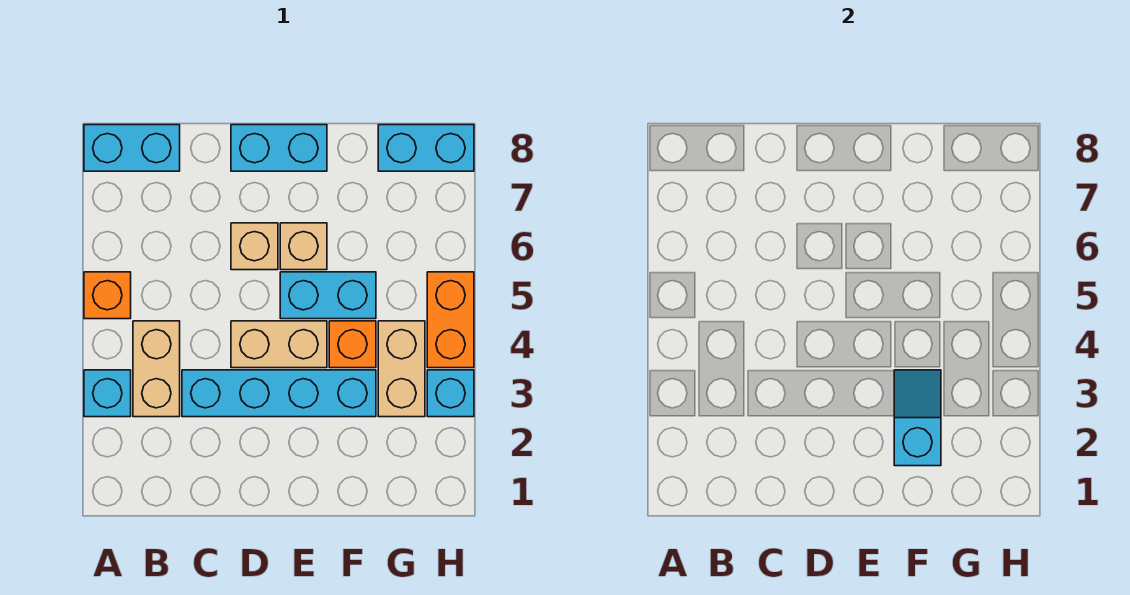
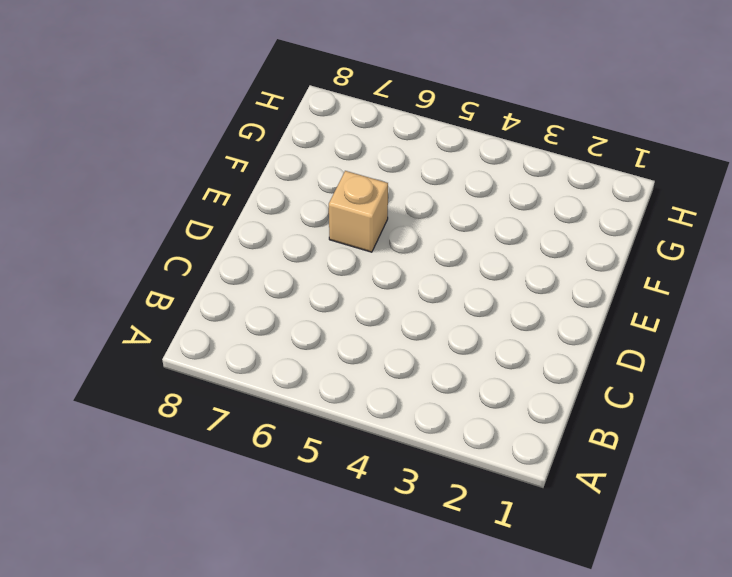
none -> cyan brick A3 level 1
none -> orange brick A5 level 1
none -> cyan brick A8:B8 level 1

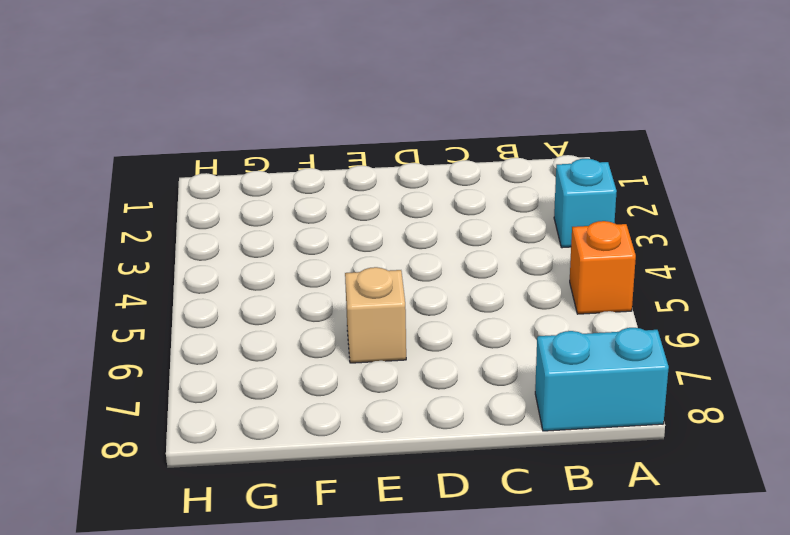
none -> tan brick B3:B4 level 1
none -> cyan brick C3:F3 level 1
none -> tan brick D4:E4 level 1

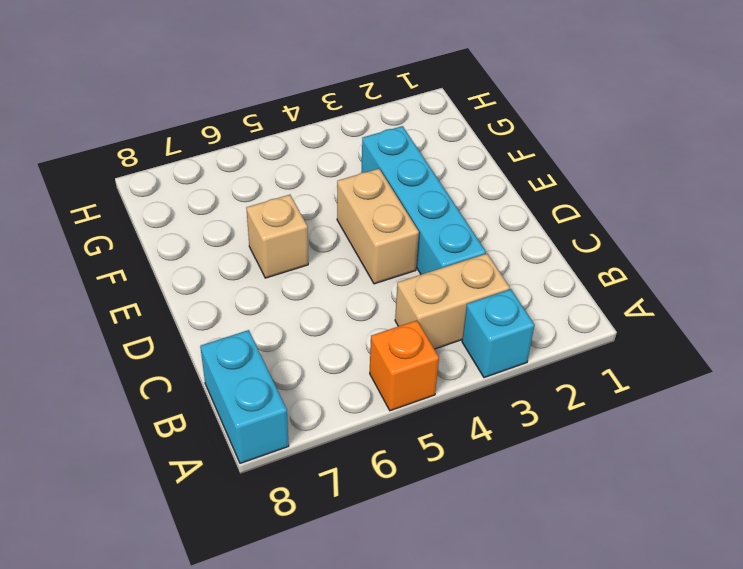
none -> tan brick D6 level 1
none -> cyan brick D8:E8 level 1
none -> cyan brick E5:F5 level 1

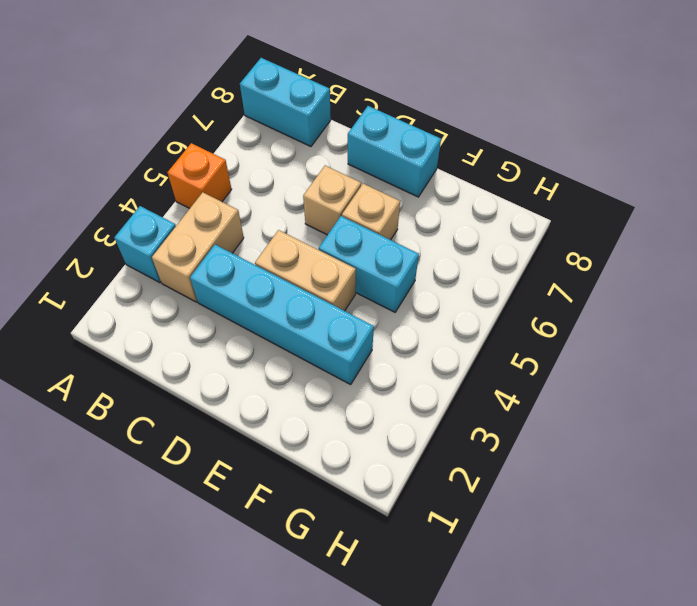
none -> orange brick F4 level 1
none -> tan brick G3:G4 level 1
none -> cyan brick G8:H8 level 1

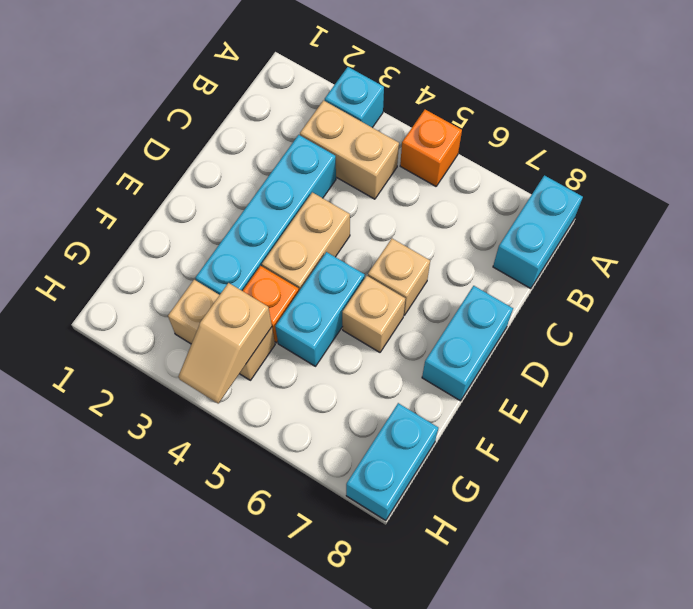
tan slope G4:H4 level 2 top G -> none
none -> cyan brick H3 level 1
none -> orange brick H4:H5 level 1
none -> cyan slope F2:F3 level 2 top 2

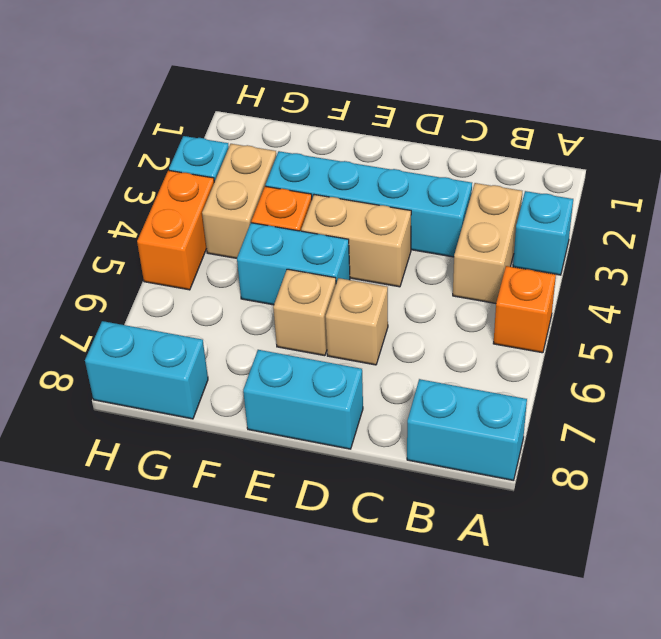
none -> cyan slope F2:F3 level 2 top 2

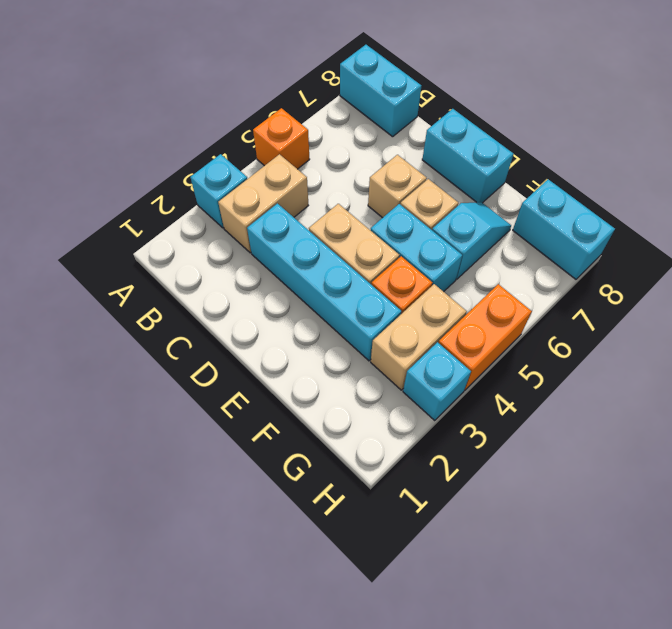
cyan slope F6:F7 level 1 top 6 -> cyan slope F2:F3 level 2 top 2

